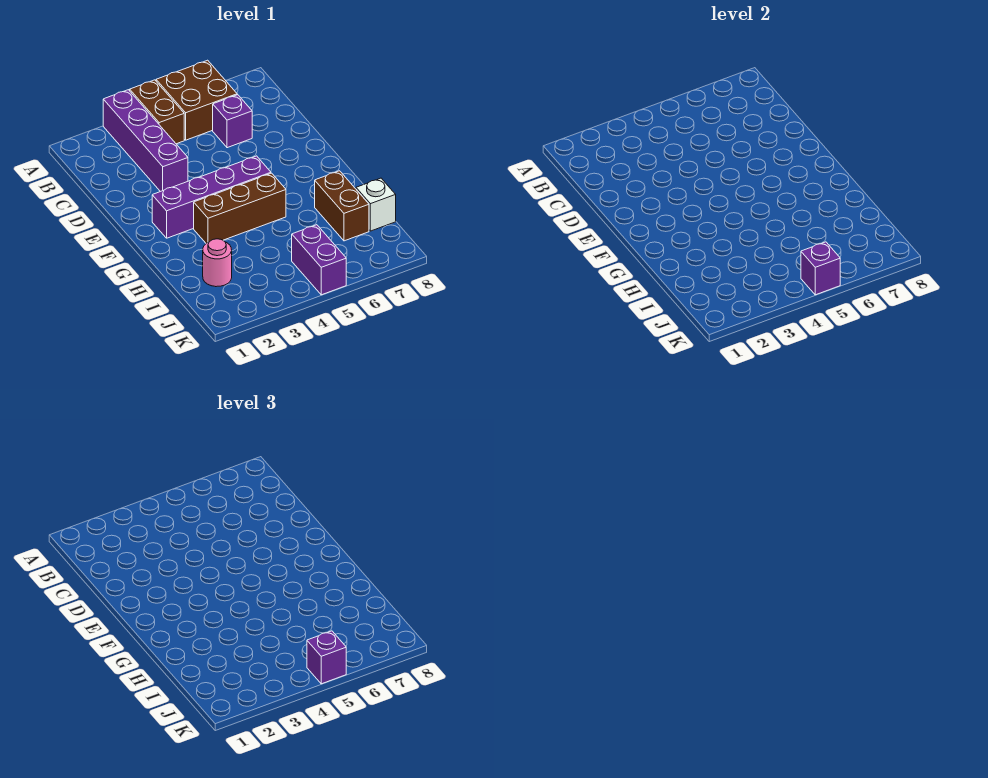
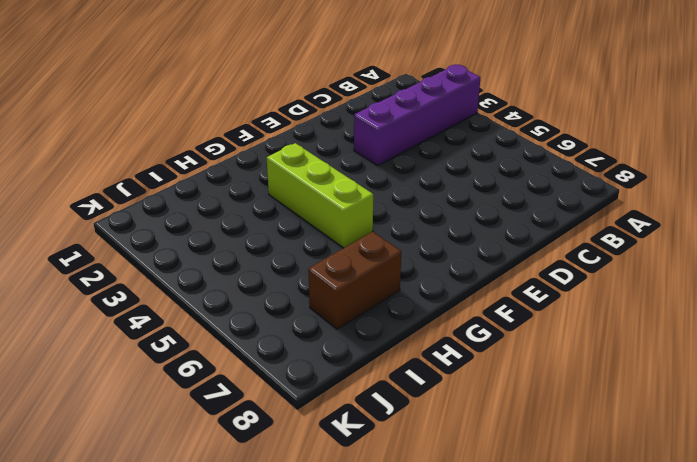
lime brick G3:G5 level 1 -> brown brick G3:G5 level 1
none -> brown brick A4:B4 level 1
none -> brown brick A5:B6 level 1
none -> purple brick C6 level 1

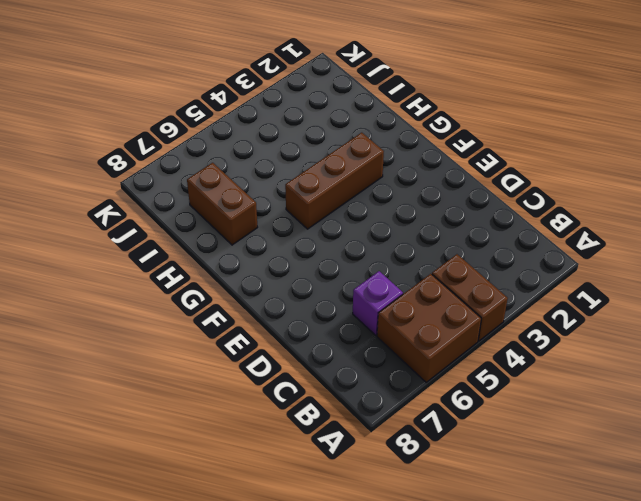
none -> purple brick A3:D3 level 1
none -> purple brick F2:F5 level 1
none -> pink round brick I2 level 1

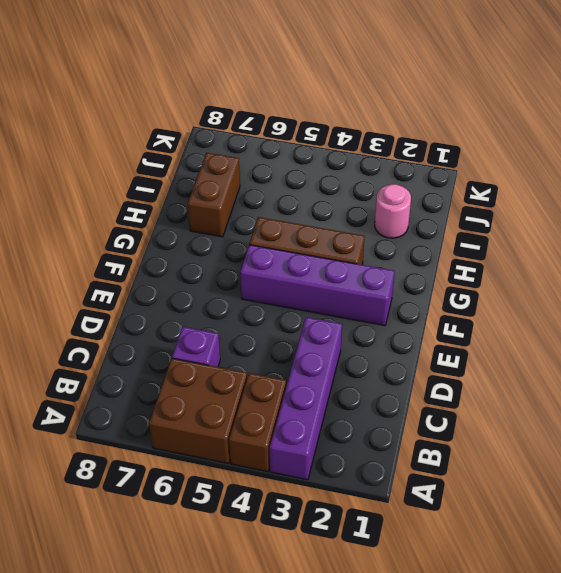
none -> white brick I8 level 1
none -> purple brick J5:K5 level 1
none -> purple brick K5 level 2

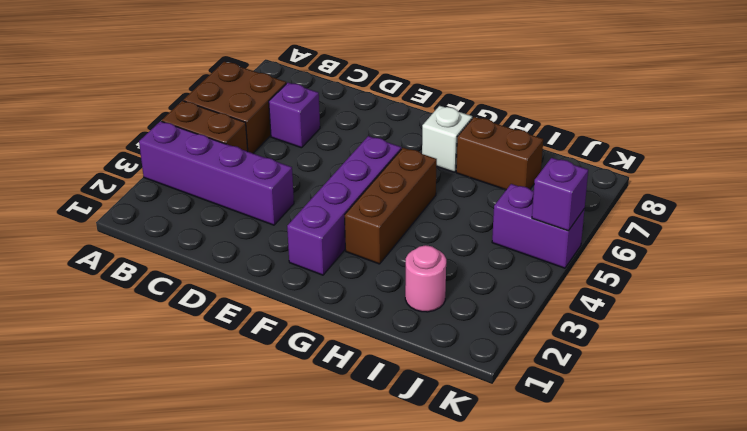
white brick G7 level 1 -> white brick I8 level 1
none -> purple brick K5 level 3

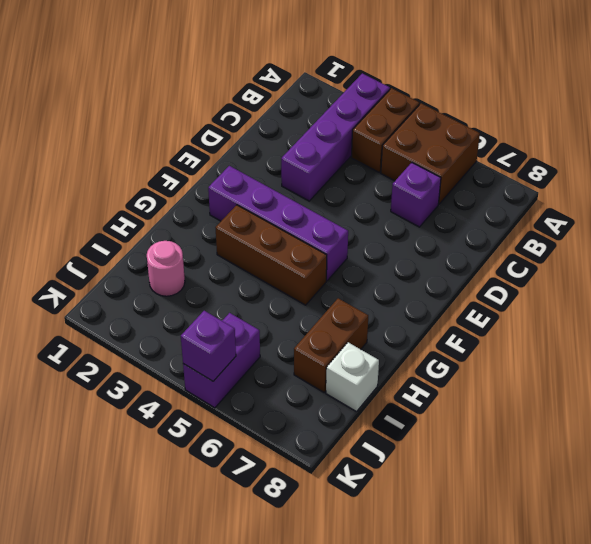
none -> purple brick K5 level 3

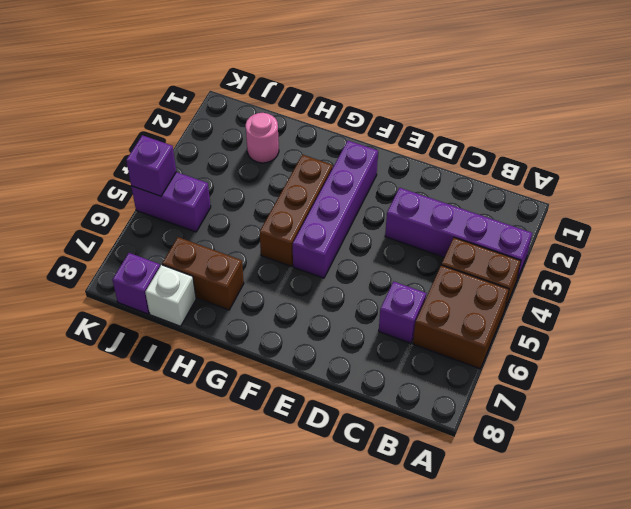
purple brick J8 level 1 -> purple brick K5 level 3

